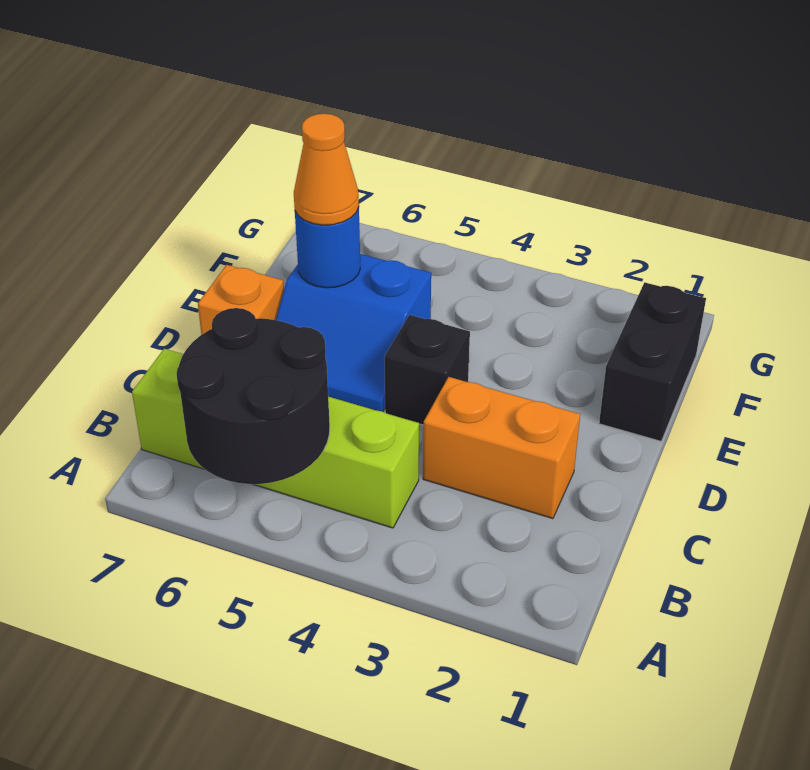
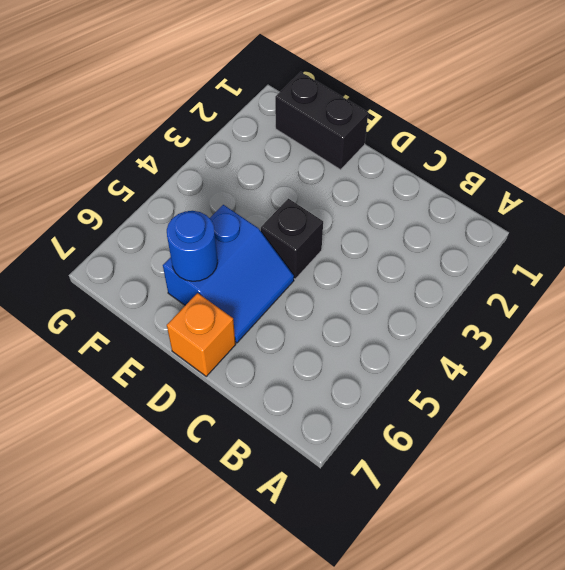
none -> lime brick B4:B7 level 1
none -> orange brick C2:C3 level 1

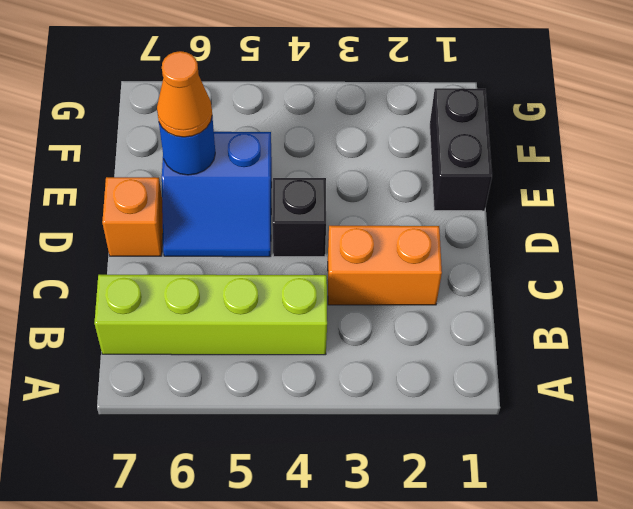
none -> black round brick A5:B6 level 2

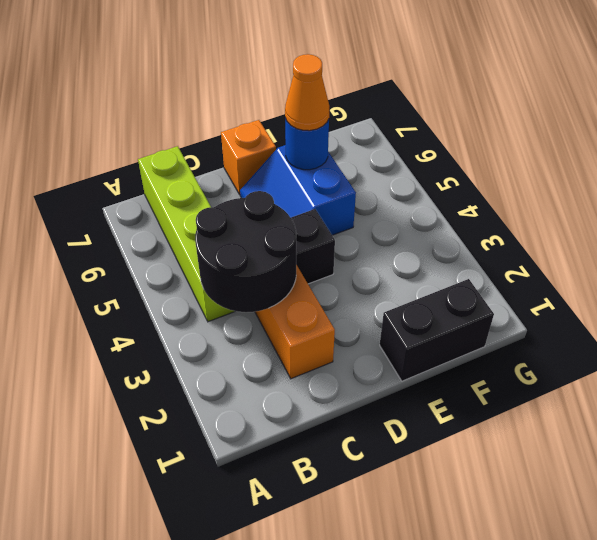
black round brick B3:C4 level 2 -> black round brick A5:B6 level 2

